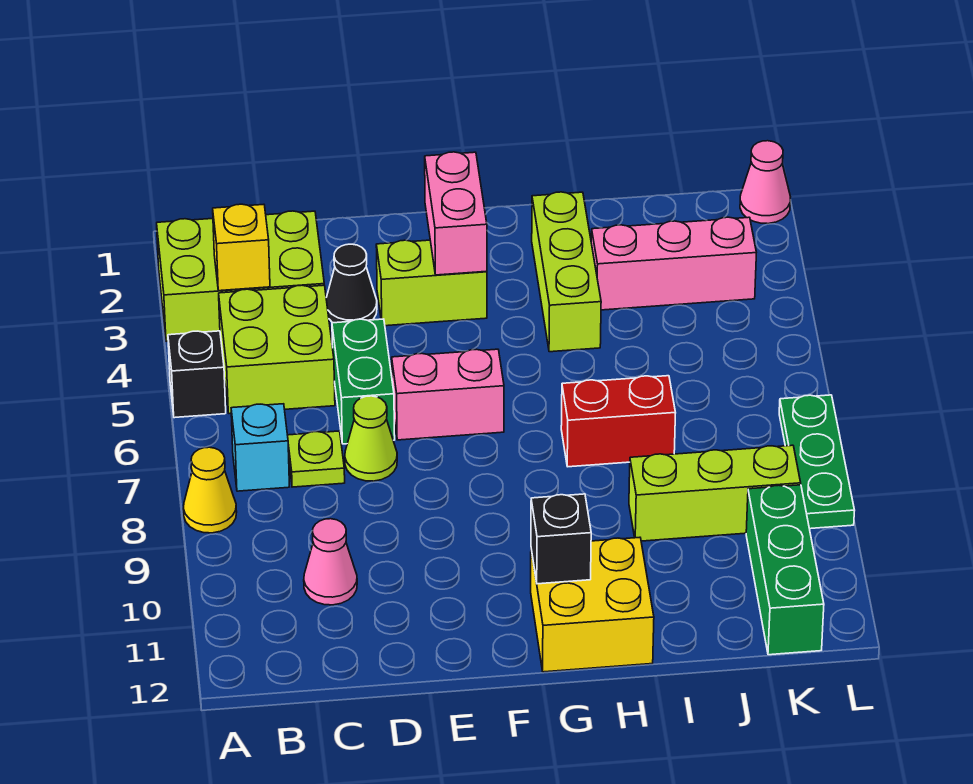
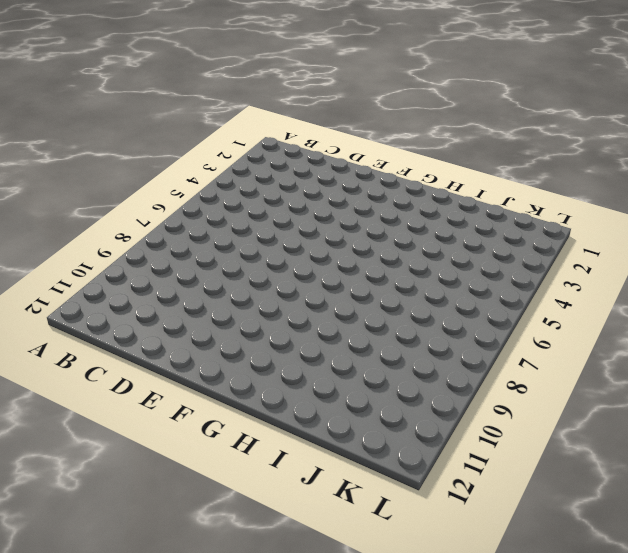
none -> lime brick A2:C3 level 1
none -> black brick A5 level 1
none -> yellow cone A8 level 1

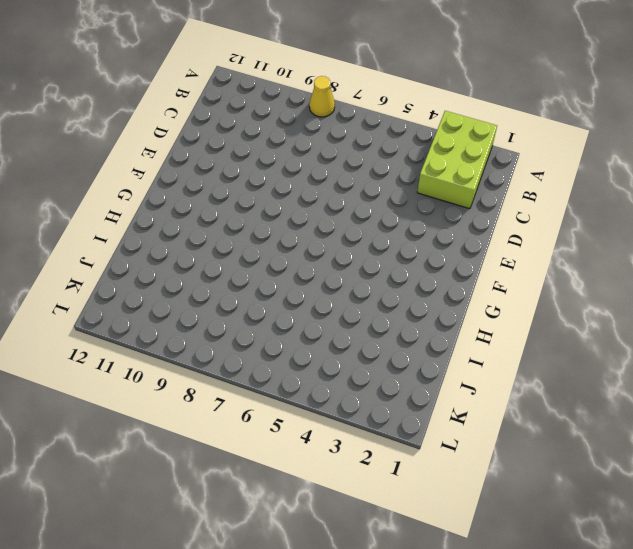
none -> black brick A5 level 1
none -> lime brick B4:C5 level 1
none -> cyan brick B7 level 1

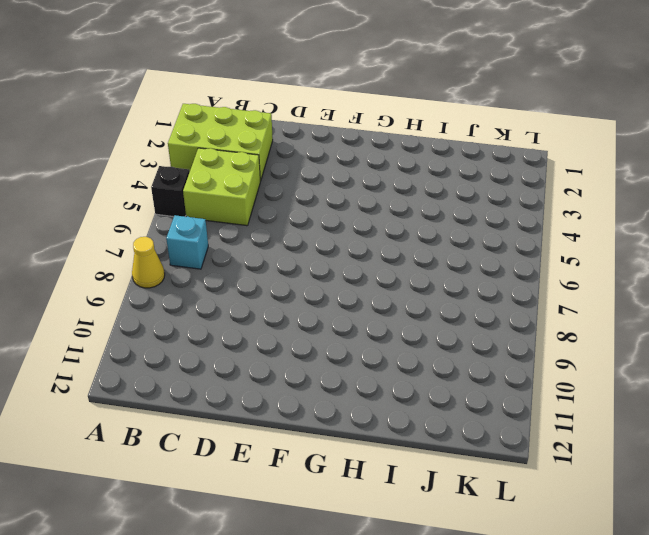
none -> lime plate C7 level 1
none -> pink cone C10 level 1
none -> black cone D3 level 1

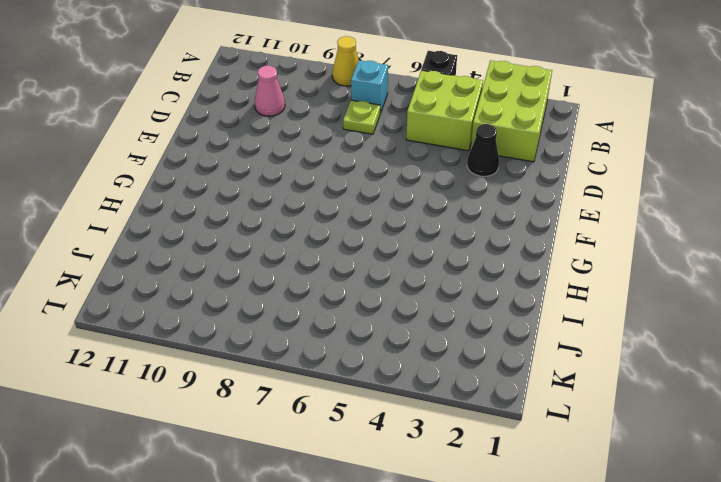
none -> green brick D5:D6 level 1
none -> lime cone D7 level 1
none -> lime brick E3:F3 level 1

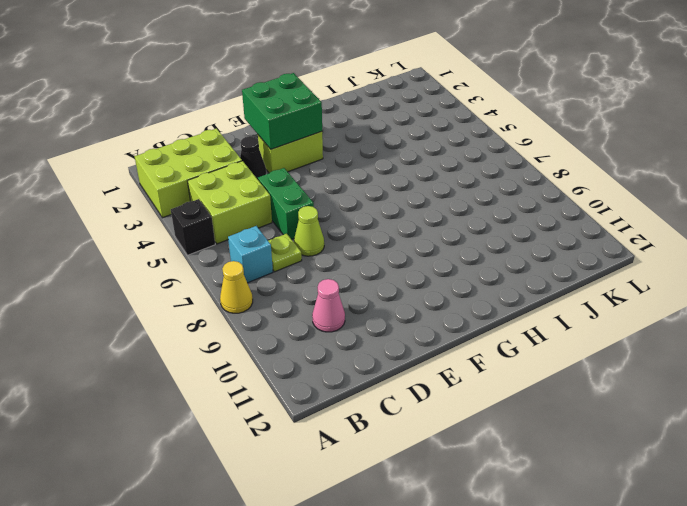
green brick E2:F3 level 2 -> pink brick F2:F3 level 2
none -> pink brick E6:F6 level 1
none -> yellow brick G11:H12 level 1
none -> lime brick H2:H4 level 1

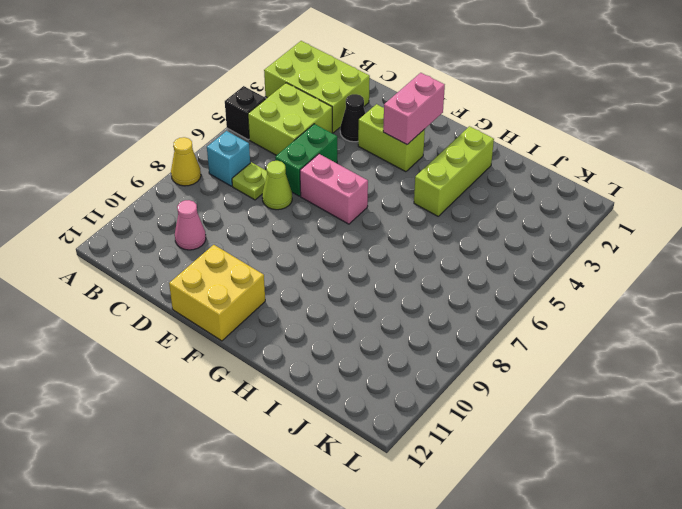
yellow brick E11:F12 level 1 -> yellow brick G11:H12 level 1
none -> red brick H7:I7 level 1
none -> pink brick I3:K3 level 1
none -> lime brick I9:K9 level 1

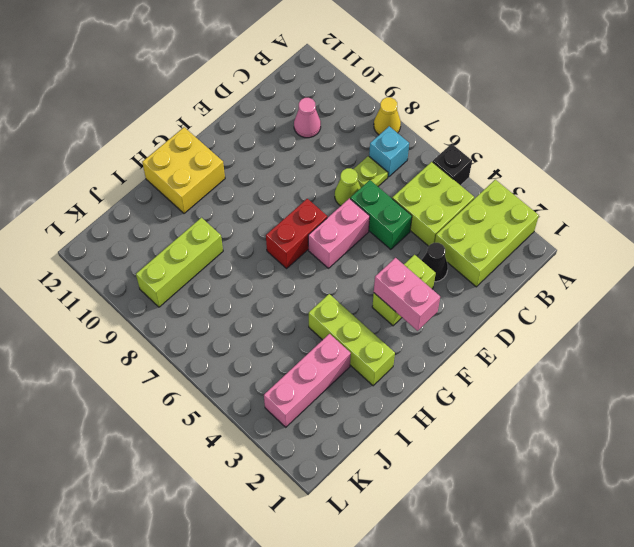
red brick F7:G7 level 1 -> red brick H7:I7 level 1
none -> green brick K10:K12 level 1
none -> pink cone L1 level 1
none -> green plate L7:L9 level 1

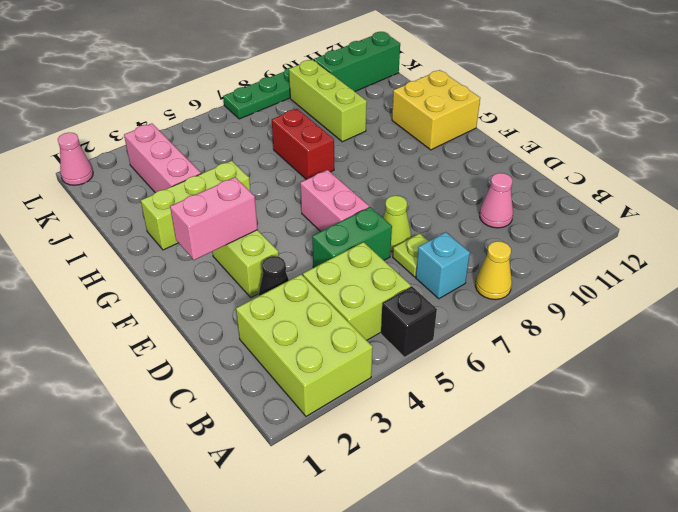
none -> yellow brick B3 level 2
none -> black brick G11 level 2

